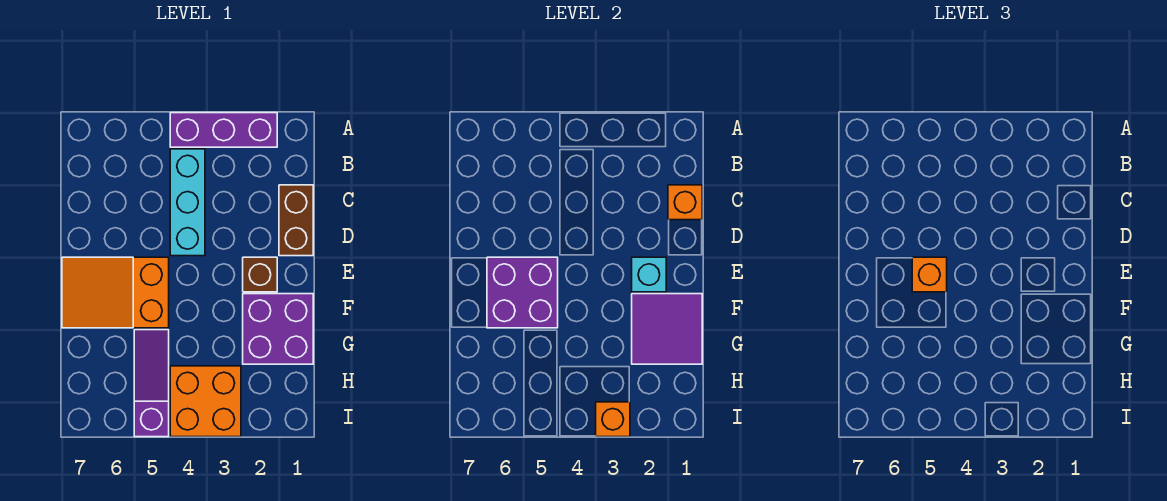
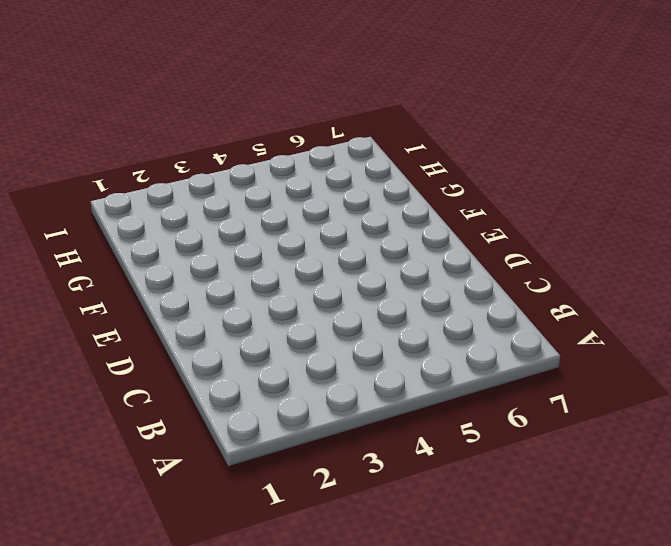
none -> purple brick A2:A4 level 1
none -> cyan brick B4:D4 level 1
none -> brown brick C1:D1 level 1

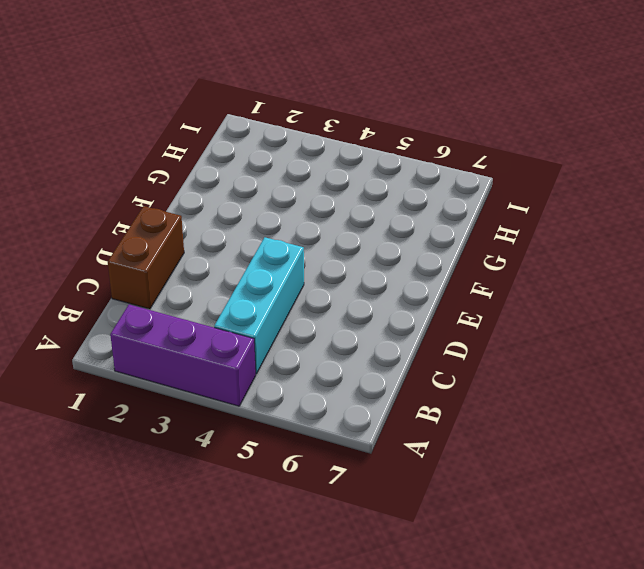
none -> brown brick E2 level 1
none -> orange slope E5:F7 level 1 top 5
none -> purple brick F1:G2 level 1

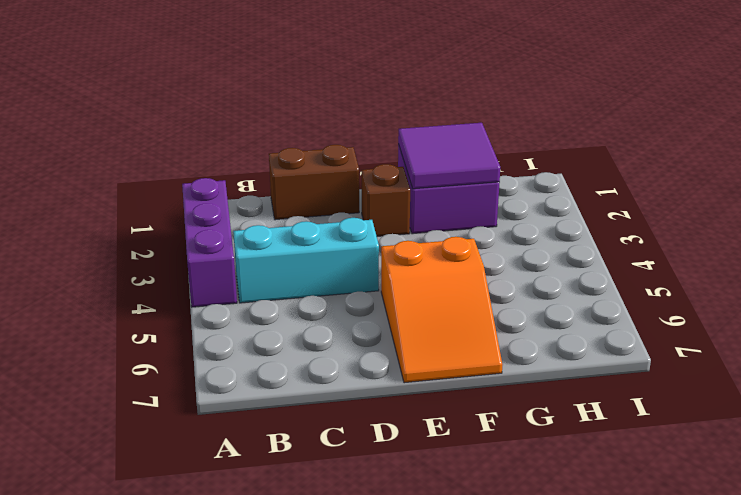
none -> purple slope G5:I5 level 1 top I
none -> orange brick H3:I4 level 1
none -> orange brick C1 level 2

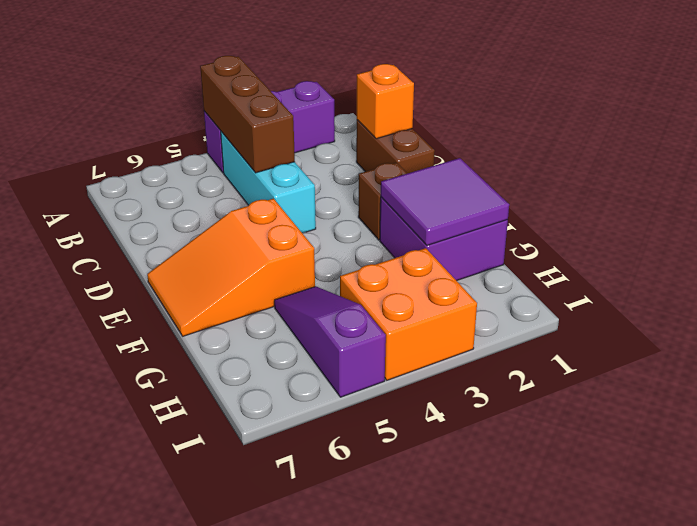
brown brick A4:C4 level 2 -> none
none -> cyan brick E2 level 2
none -> purple brick E5:F6 level 2
none -> orange brick I3 level 2

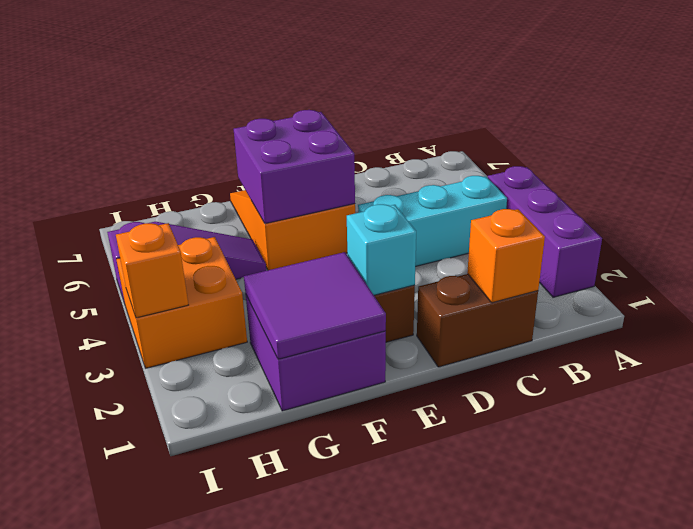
none -> orange brick E5 level 3

